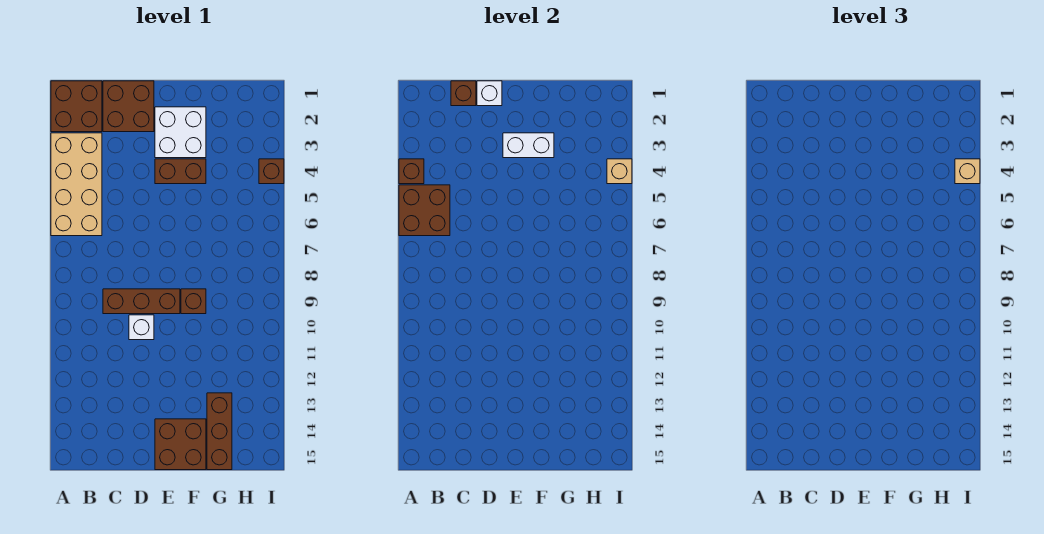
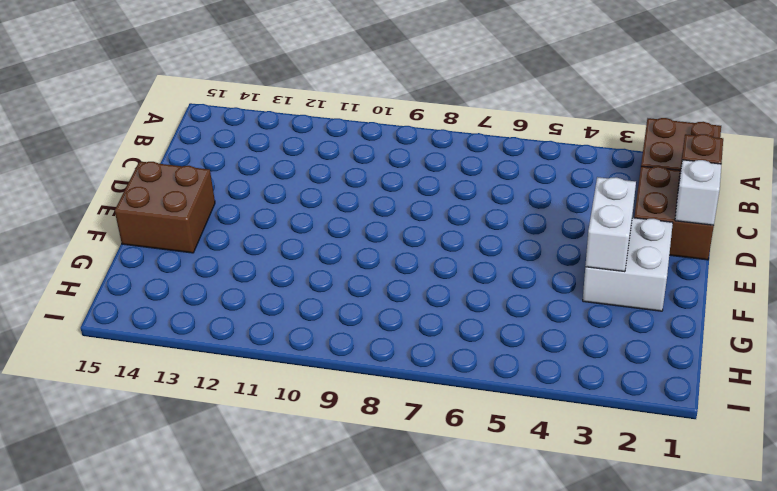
none -> tan brick A3:B6 level 1
none -> brown brick C9:E9 level 1
none -> white brick D10 level 1

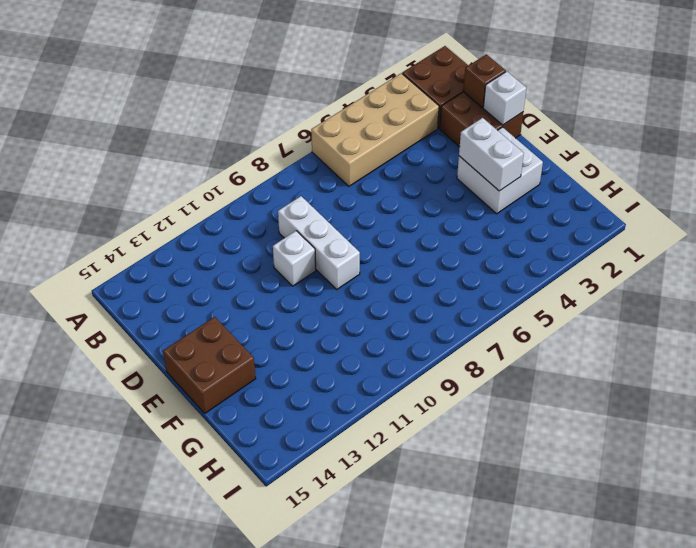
white brick C9:E9 level 1 -> brown brick C9:E9 level 1
none -> brown brick E4:F4 level 1
none -> brown brick F9 level 1
none -> brown brick G13:G15 level 1

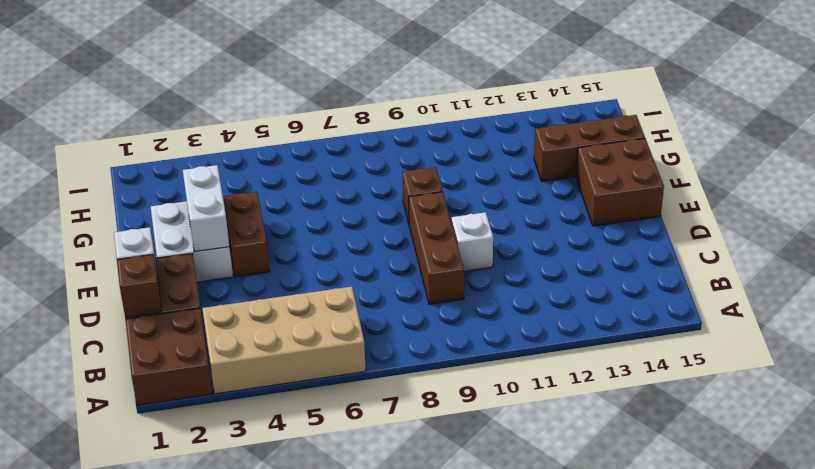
none -> brown brick I4 level 1
none -> brown brick A4 level 2
none -> brown brick A5:B6 level 2

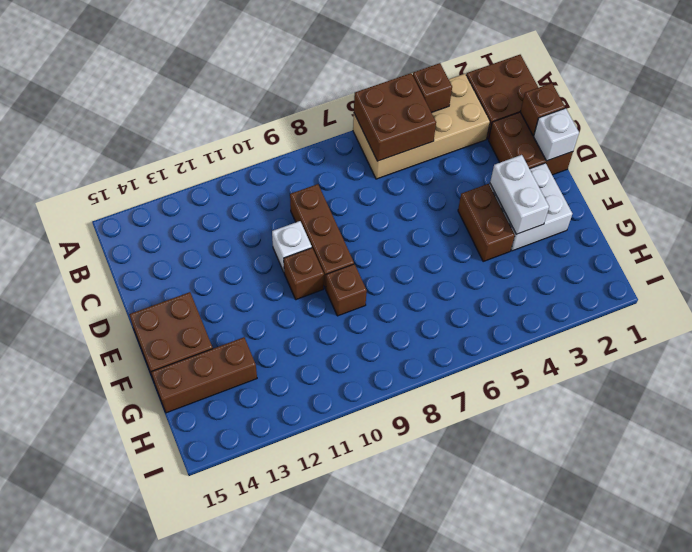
brown brick E10 level 1 -> brown brick I4 level 1
none -> tan brick I4 level 2
none -> tan brick I4 level 3

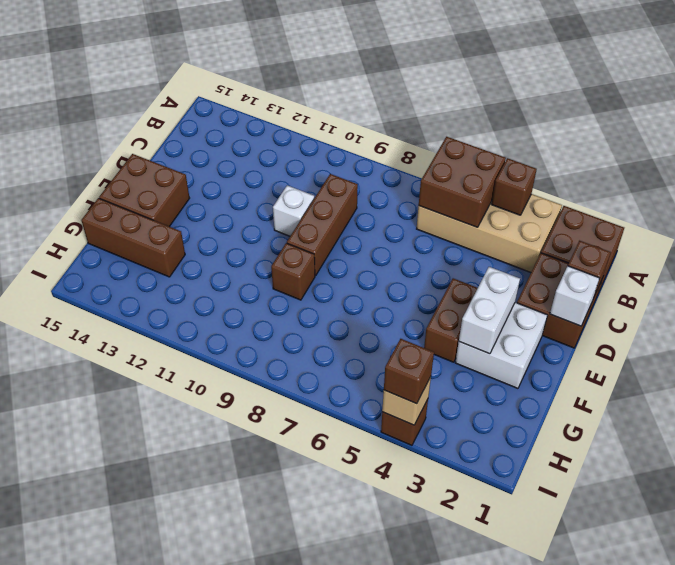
brown brick I4 level 3 -> tan brick I4 level 3

